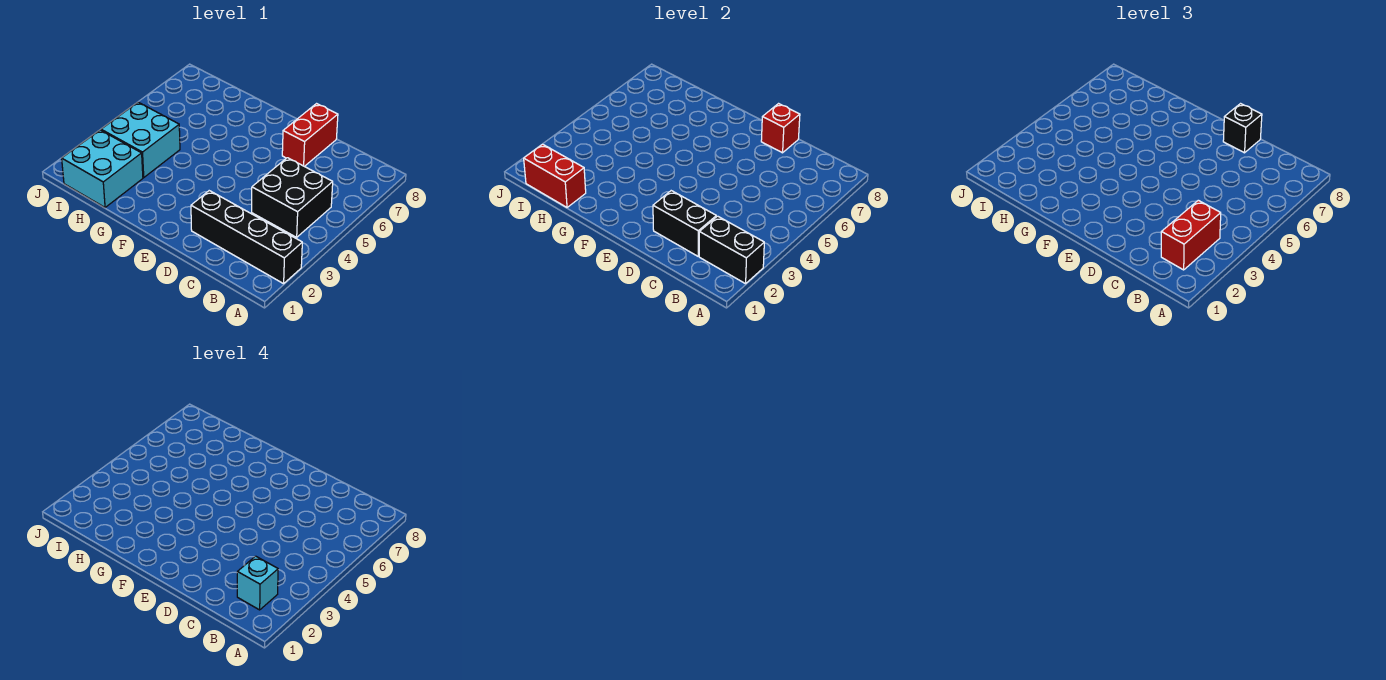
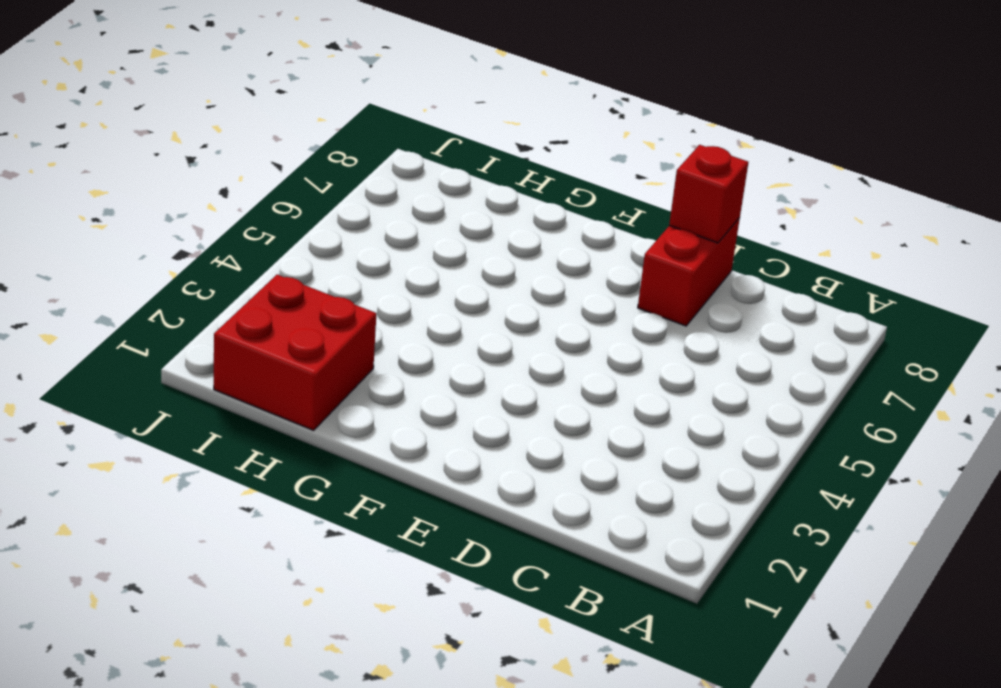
red brick H1:I2 level 1 -> cyan brick H1:I2 level 1
none -> black brick A2:D2 level 1
none -> black brick B4:C5 level 1
none -> cyan brick H3:I4 level 1

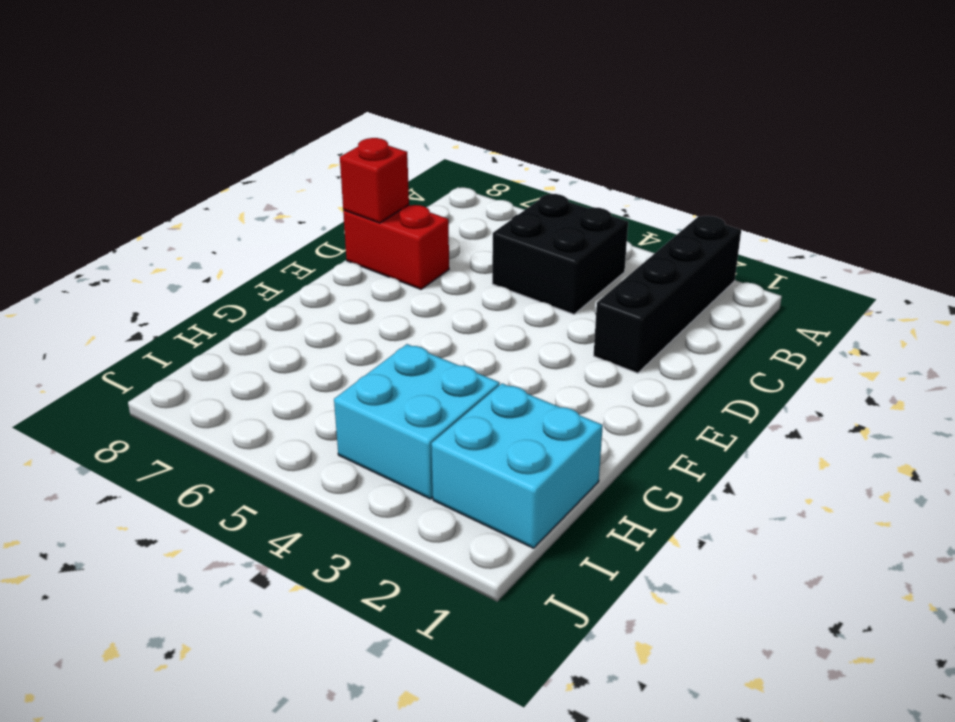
none -> black brick A2:B2 level 2
none -> black brick C2:D2 level 2
none -> red brick H1:I1 level 2

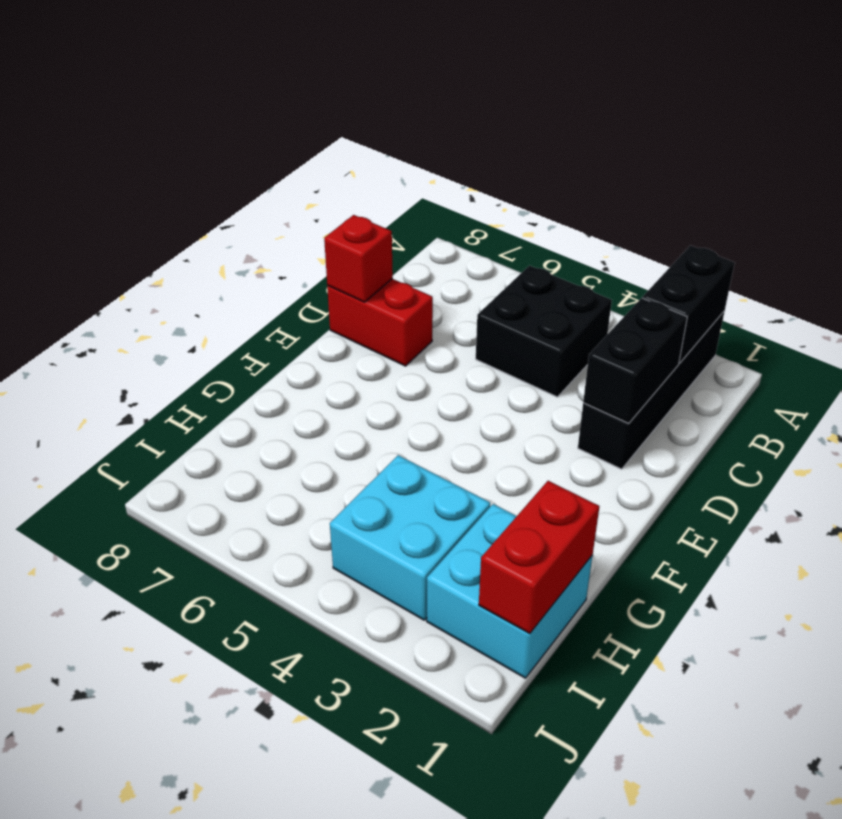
none -> red brick B2:B3 level 3
none -> black brick D8 level 3
none -> cyan brick B2 level 4

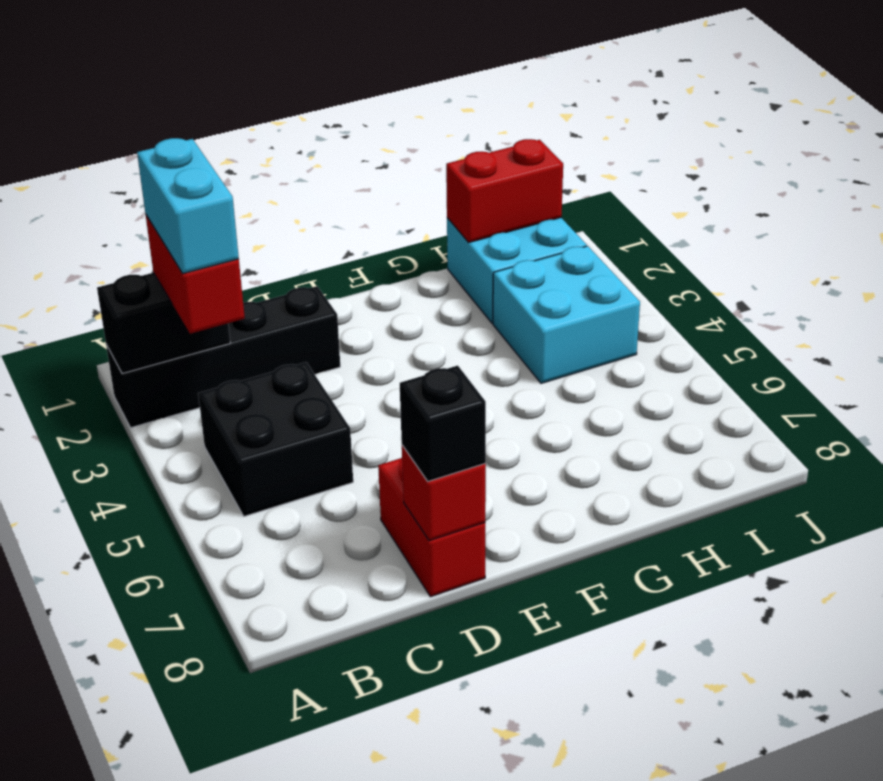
cyan brick B2:B3 level 4 -> cyan brick B2 level 4
none -> black brick C2:D2 level 2

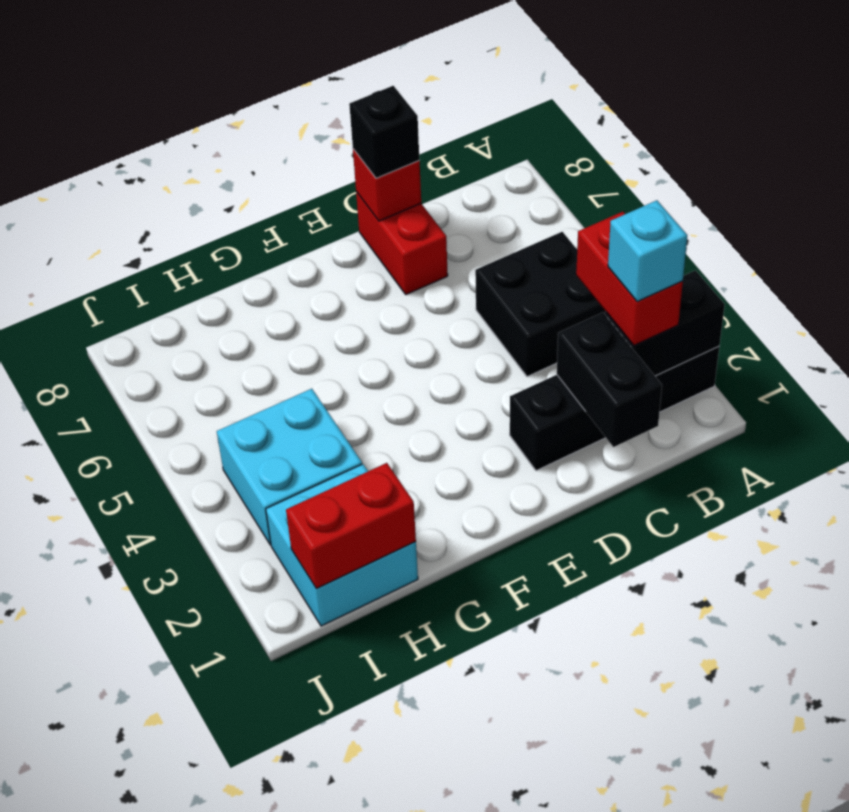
black brick C1:C2 level 2 -> black brick C2:D2 level 2

